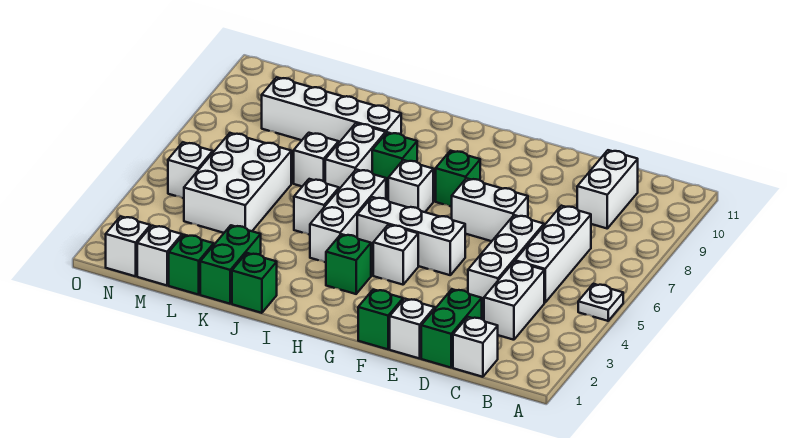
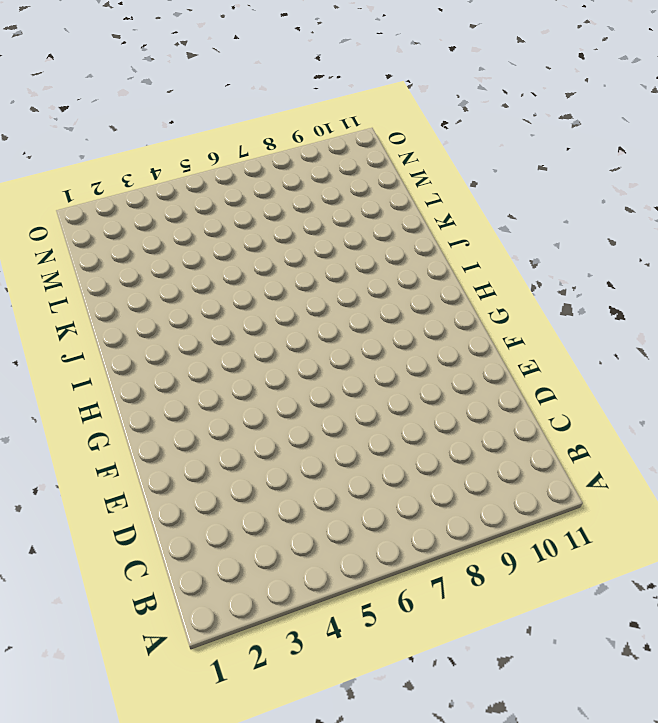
none -> white plate A5 level 1
none -> white brick C1 level 1
none -> white brick C3:C4 level 1

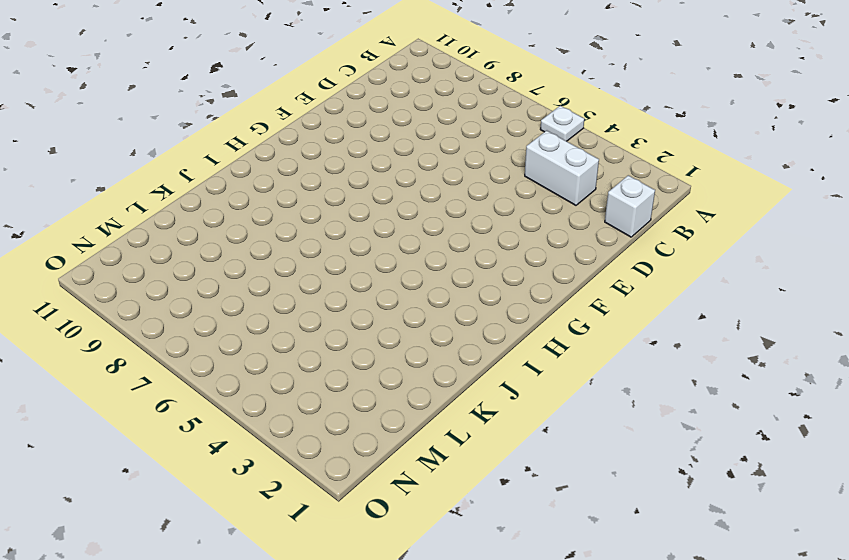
none -> white brick C5:C7 level 1
none -> white brick C9:C10 level 1
none -> green brick D1:D2 level 1

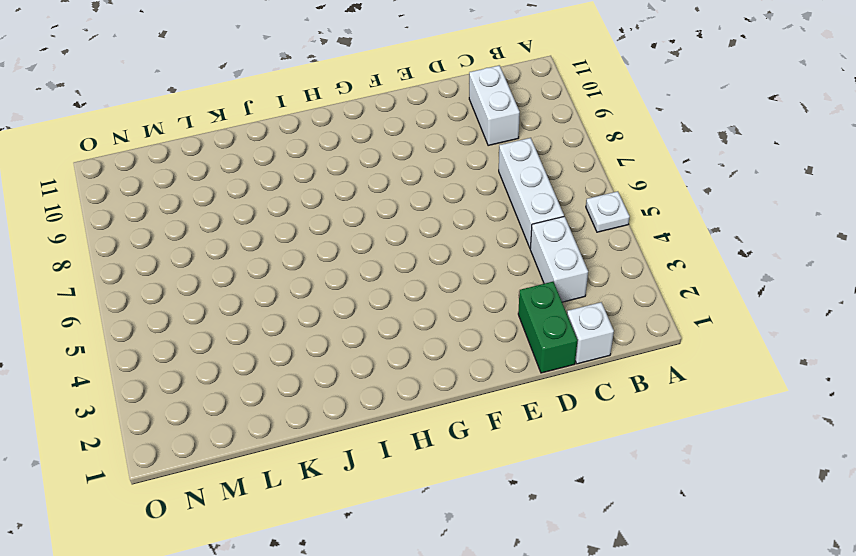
none -> white brick D4:D6 level 1
none -> white brick E1 level 1
none -> white brick E7:F7 level 1

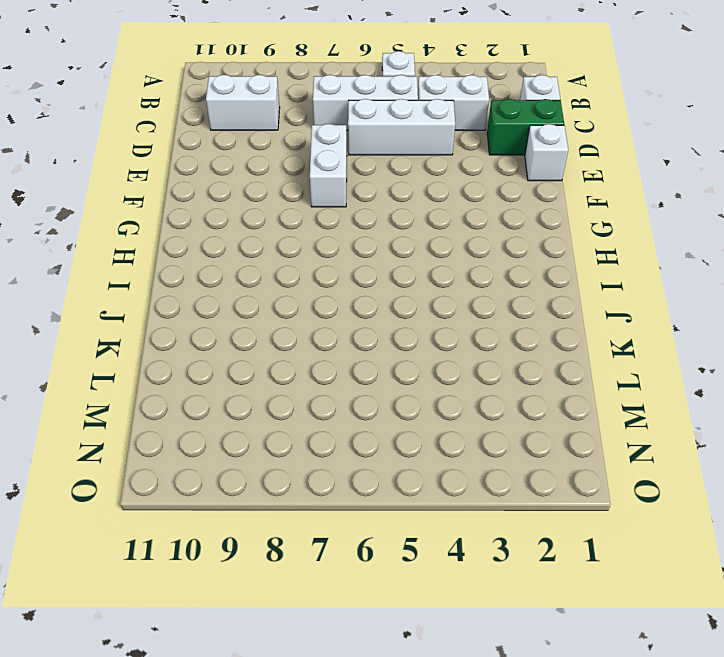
none -> green brick F1 level 1
none -> white brick F5:H5 level 1
none -> white brick G4 level 1

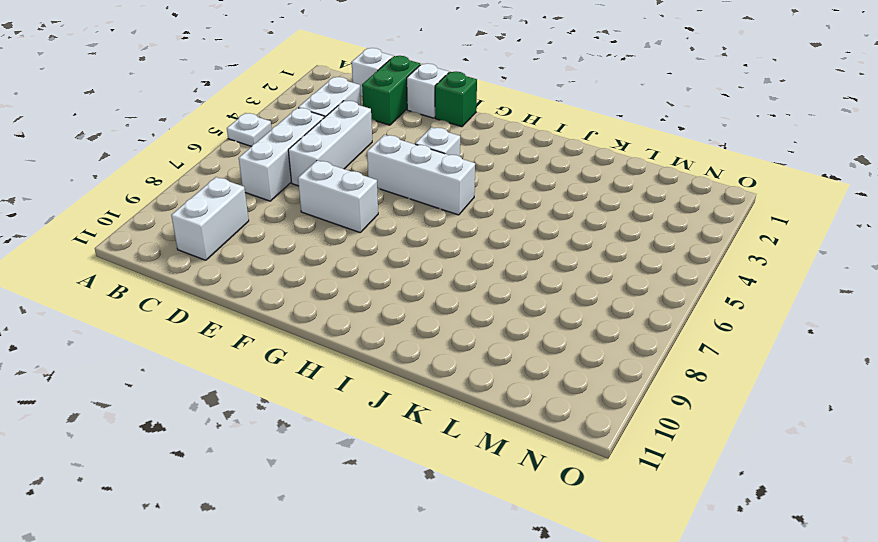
none -> green brick G8 level 1
none -> green brick H3 level 1
none -> white brick H7 level 1

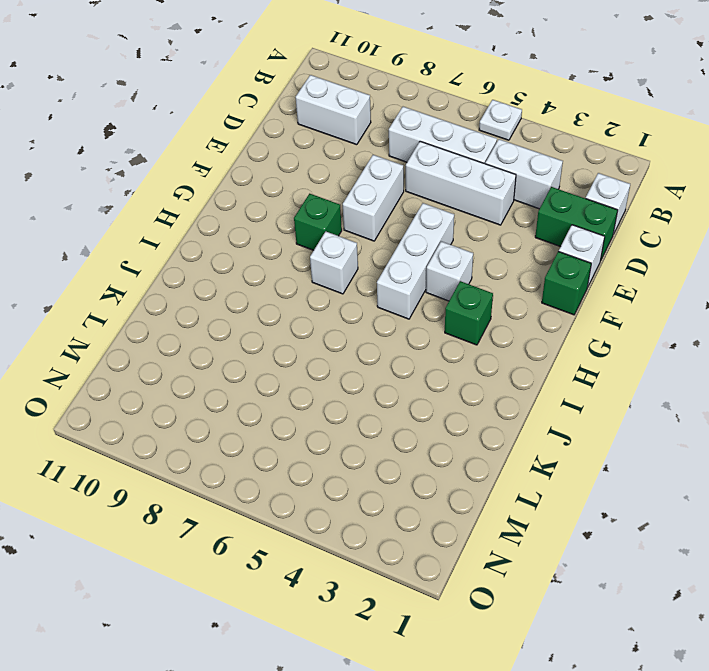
none -> white brick I4:I6 level 1
none -> green brick I8 level 1
none -> green brick J1 level 1

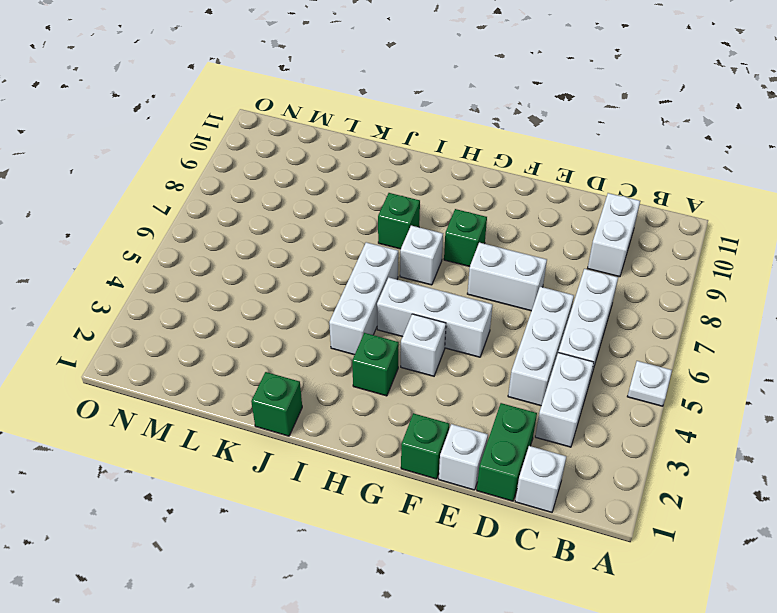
none -> white brick J5 level 1
none -> white brick J7:J8 level 1
none -> white brick J9:M9 level 1

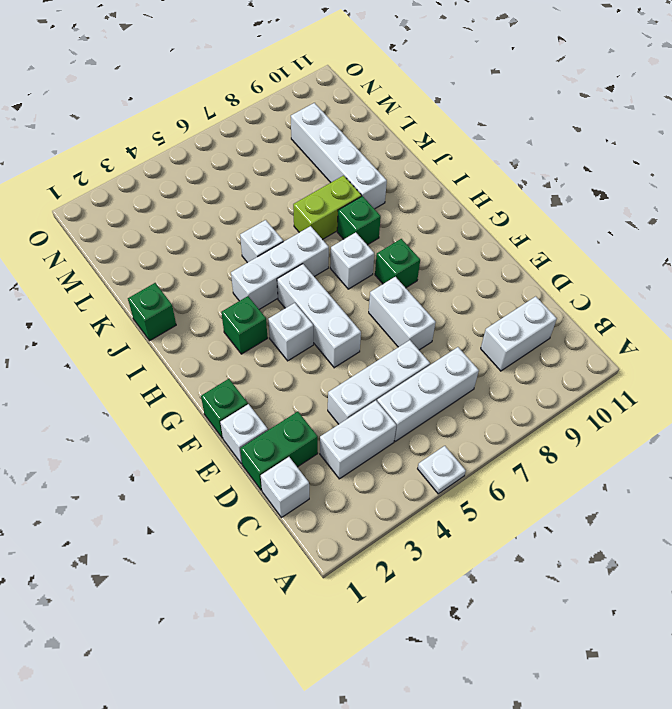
lime brick J7:J8 level 1 -> white brick J7:J8 level 1
none -> green brick K1:K2 level 1
none -> white brick K7 level 1
none -> green brick L1 level 1

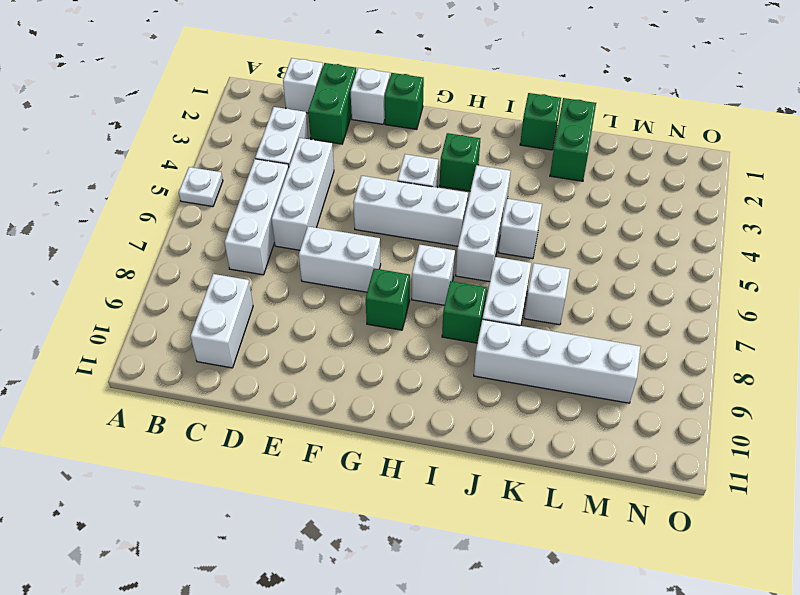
none -> green brick L1 level 1
none -> white brick L4:M6 level 1
none -> white brick M1 level 1

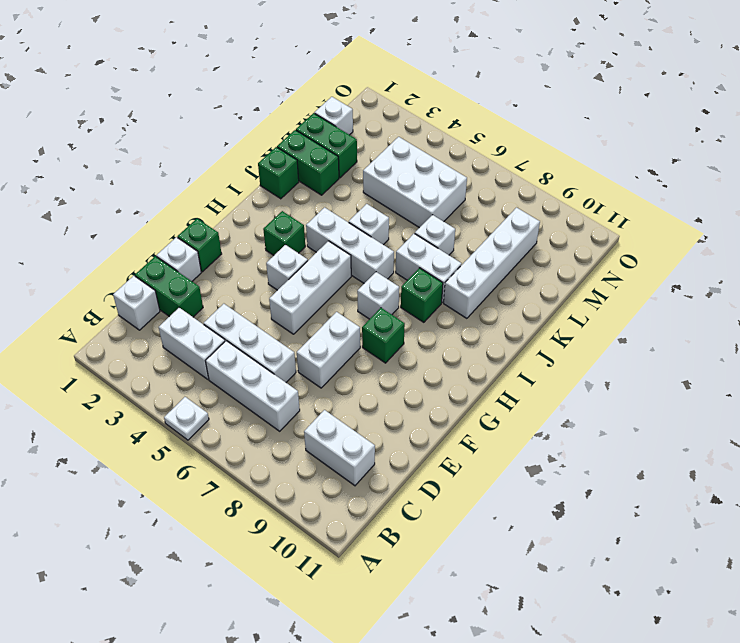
green brick L1:L2 level 1 -> green brick L1 level 1
none -> white brick N1 level 1
none -> white brick N5 level 1

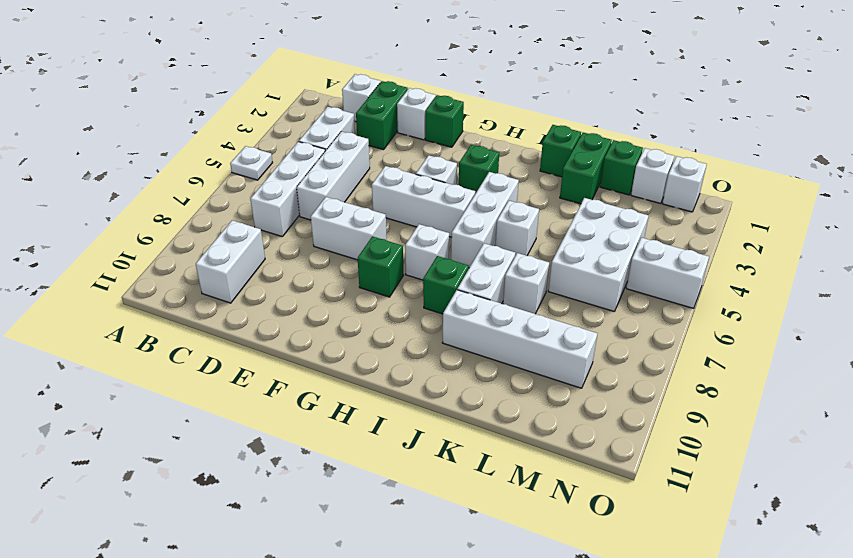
white brick N5:O5 level 1 -> white brick N5 level 1

